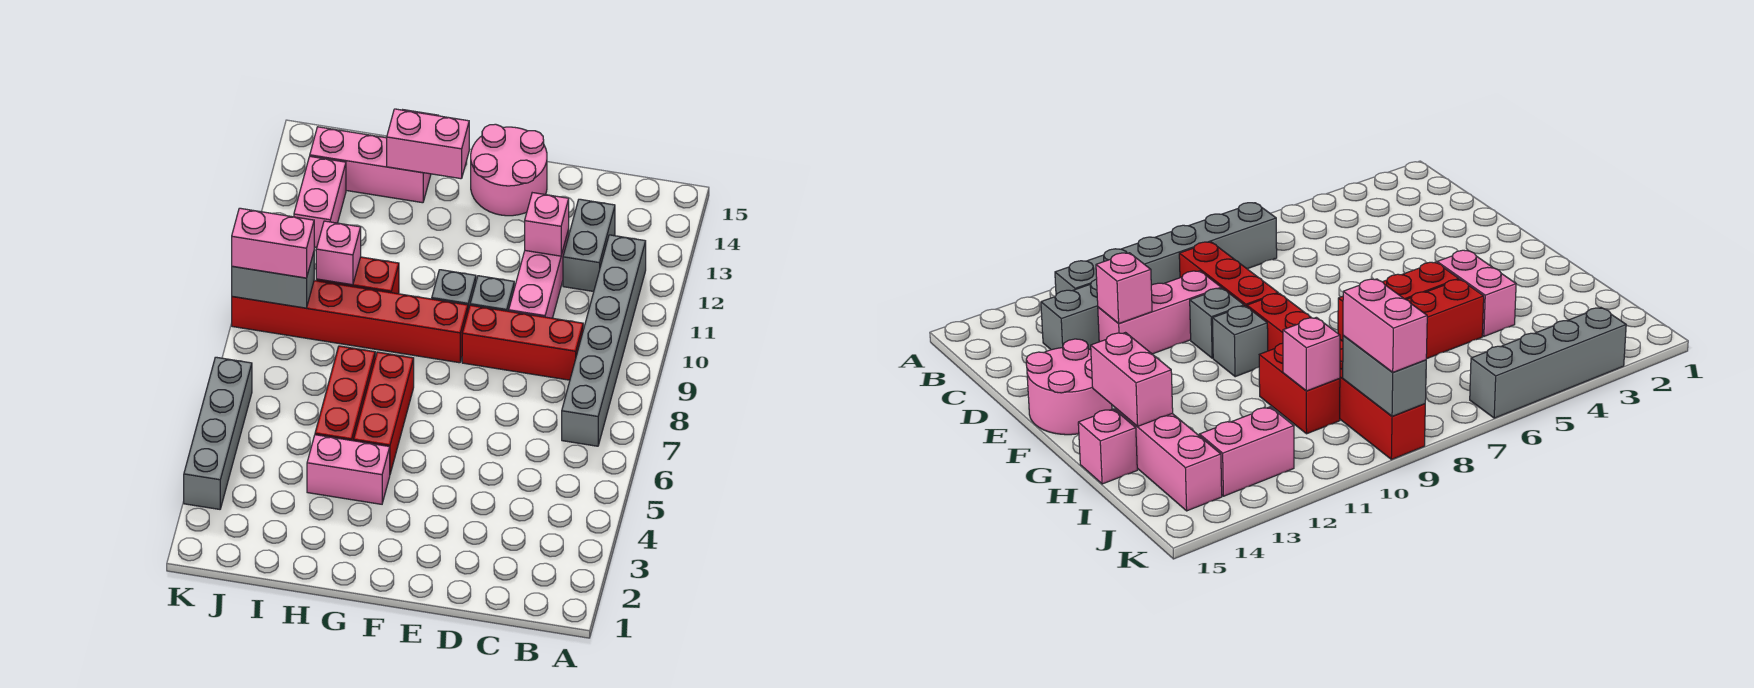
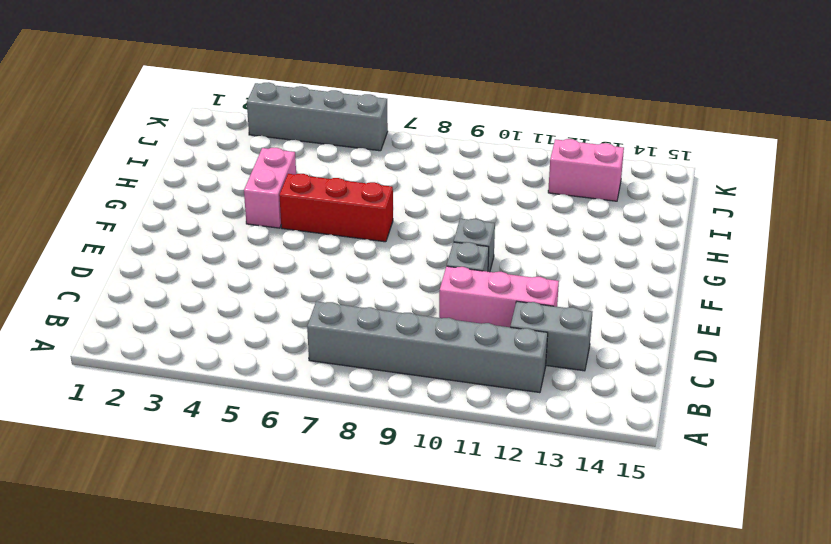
none -> red brick C9:E9 level 1
none -> pink round brick E14:F15 level 1
none -> red brick F9:K9 level 1

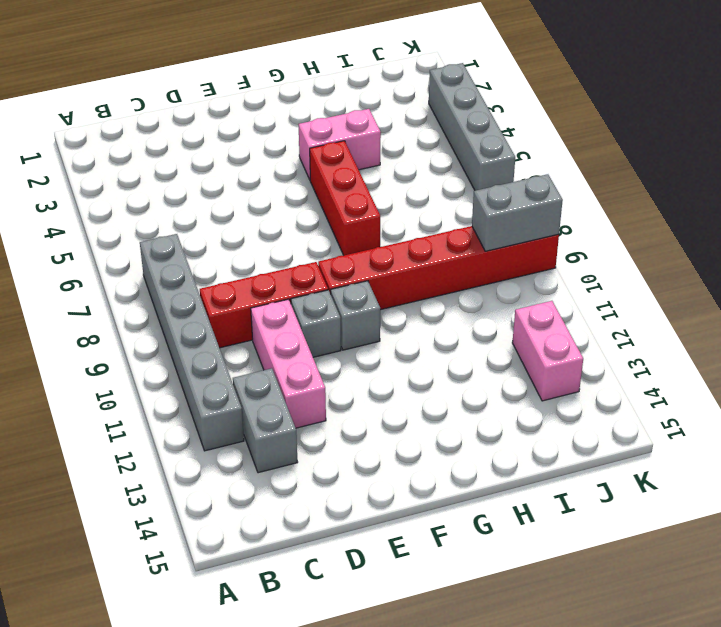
none -> pink round brick E14:F15 level 1
none -> red brick H5:H7 level 1
none -> red brick H10:I10 level 1

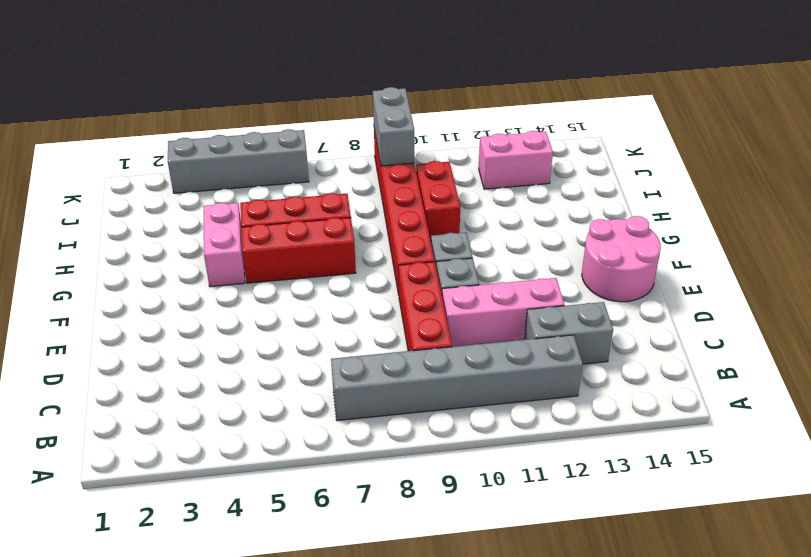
none -> pink brick H14:J14 level 1
none -> pink brick H15 level 1
none -> pink brick D12 level 2

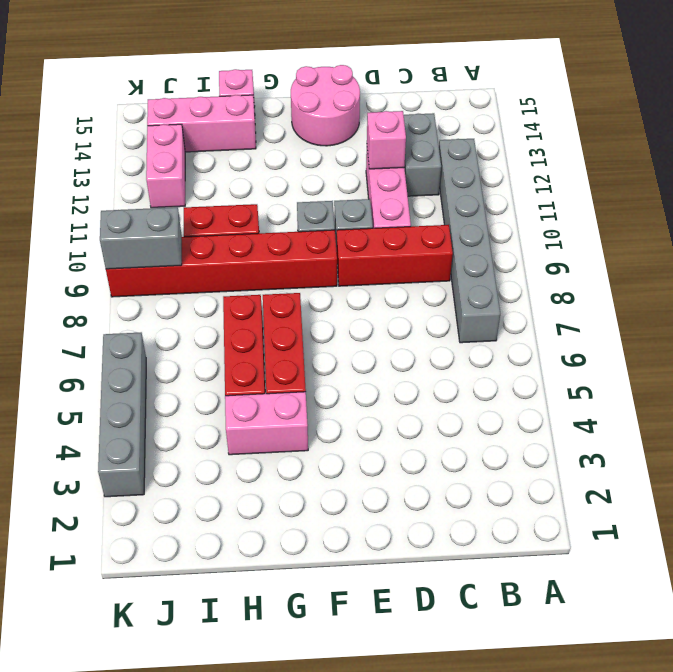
none -> pink brick G14:H14 level 2
none -> pink brick I10 level 2
none -> pink brick J9:K9 level 3

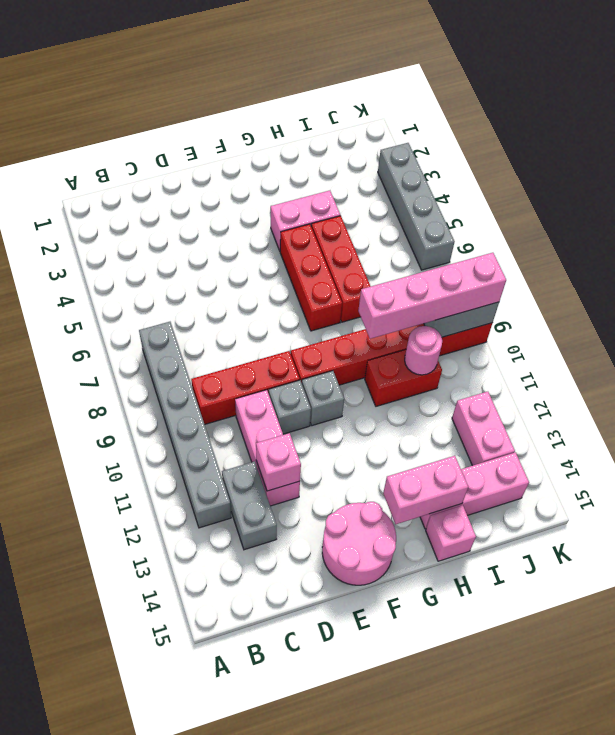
pink brick H9:K9 level 3 -> pink brick J9:K9 level 3
pink round brick I10 level 2 -> pink brick I10 level 2

